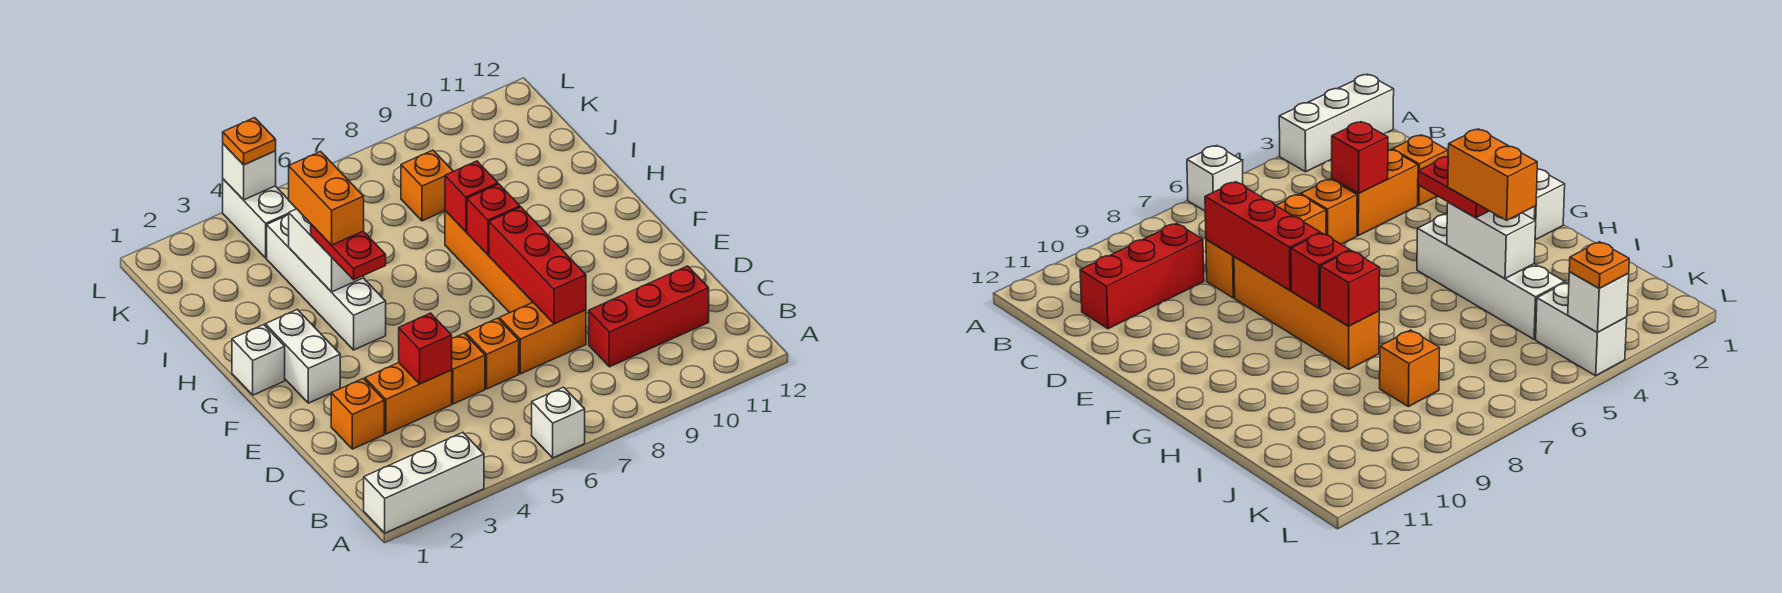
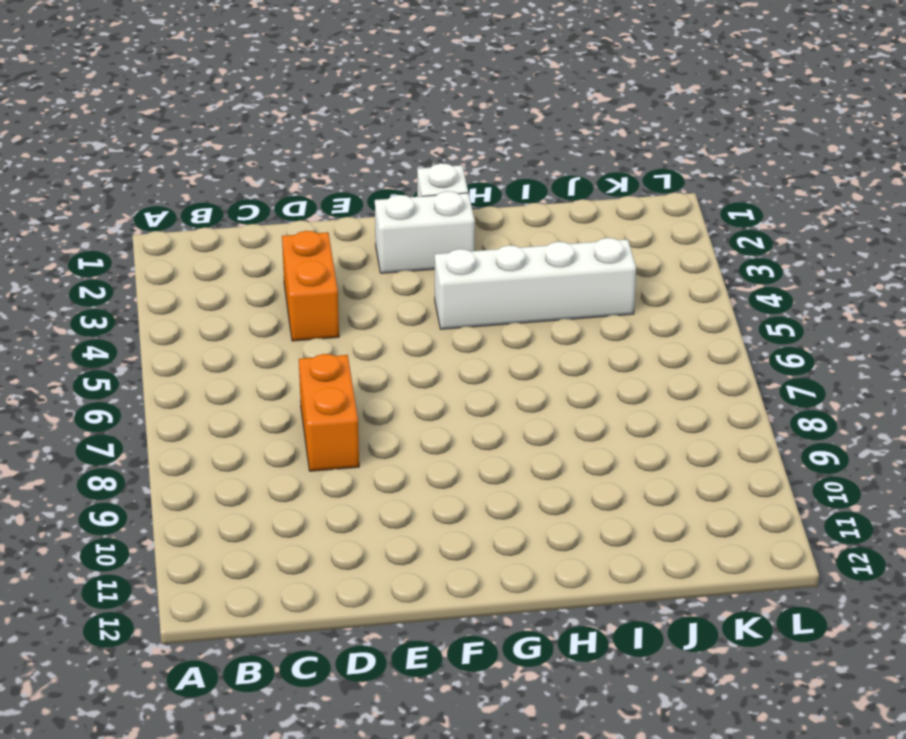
none -> white brick A1:A3 level 1
none -> white brick A6 level 1
none -> red brick C9:C11 level 1

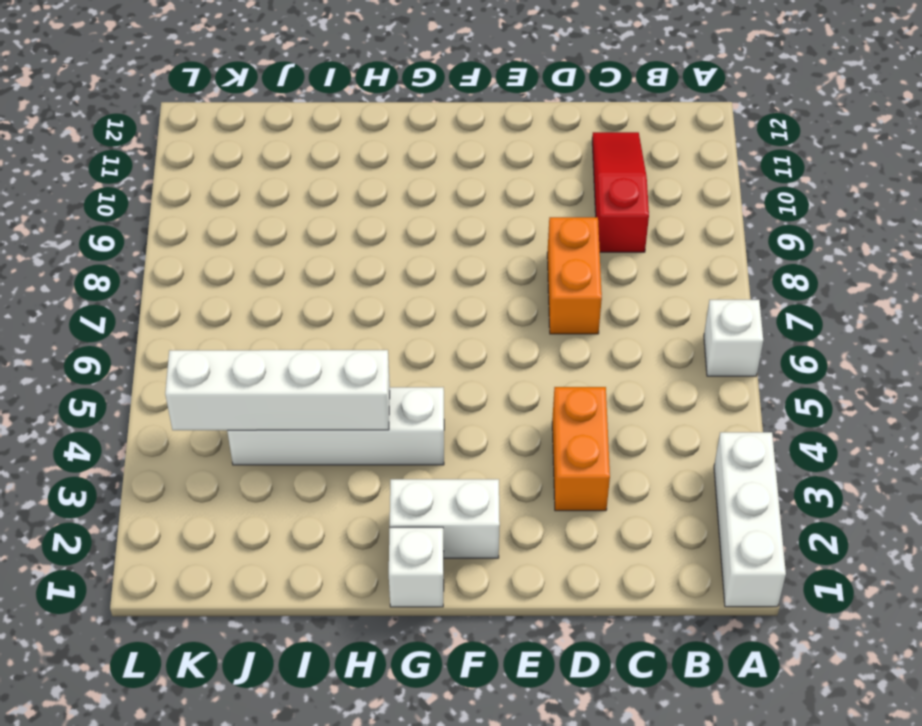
red slope C9:C11 level 1 top 9 -> red brick C9:C11 level 1
white brick H4:K4 level 2 -> white brick H4:I4 level 2
none -> orange brick D2 level 1
none -> orange brick D5 level 1
none -> orange brick D6 level 1

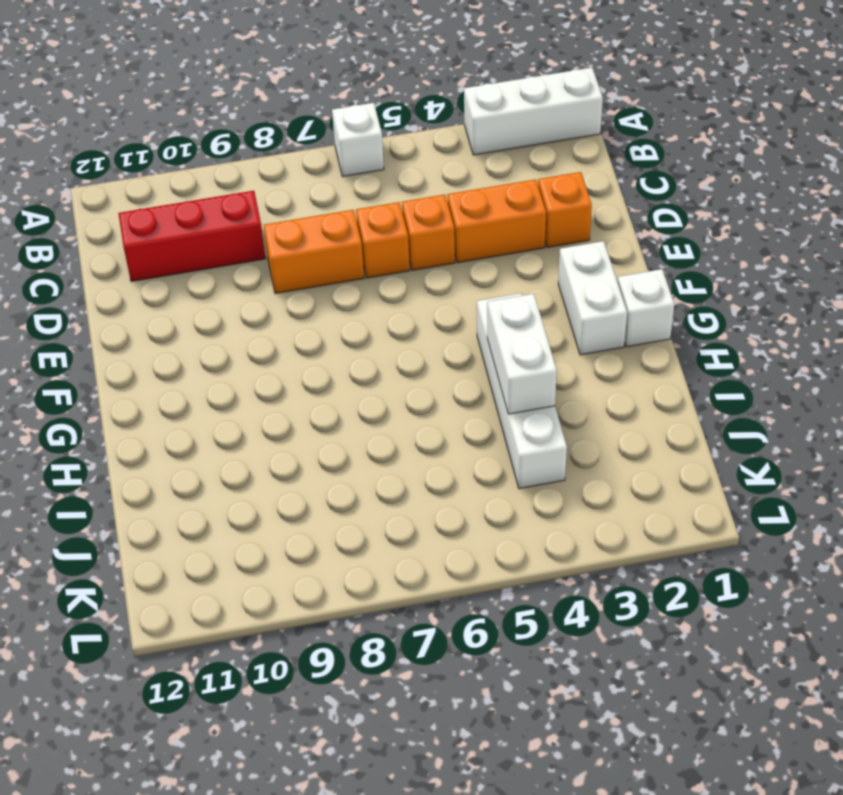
none -> orange brick E8:H8 level 1
none -> orange brick J8 level 1
none -> white brick K4:L4 level 1

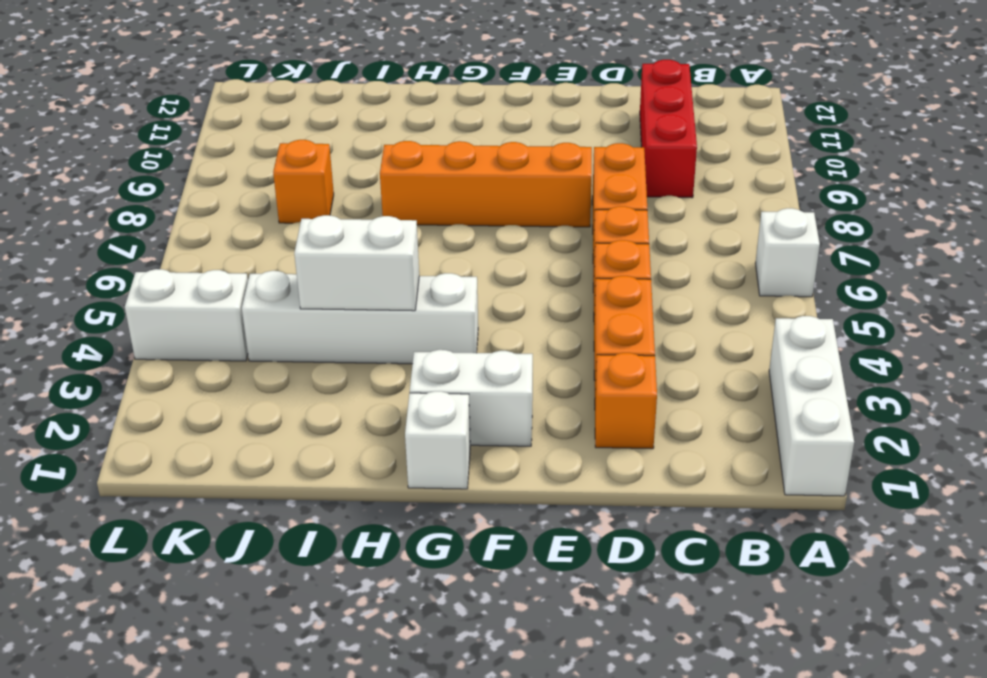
none -> red brick D4 level 2
none -> red brick D8:F8 level 2
none -> red brick G8 level 2

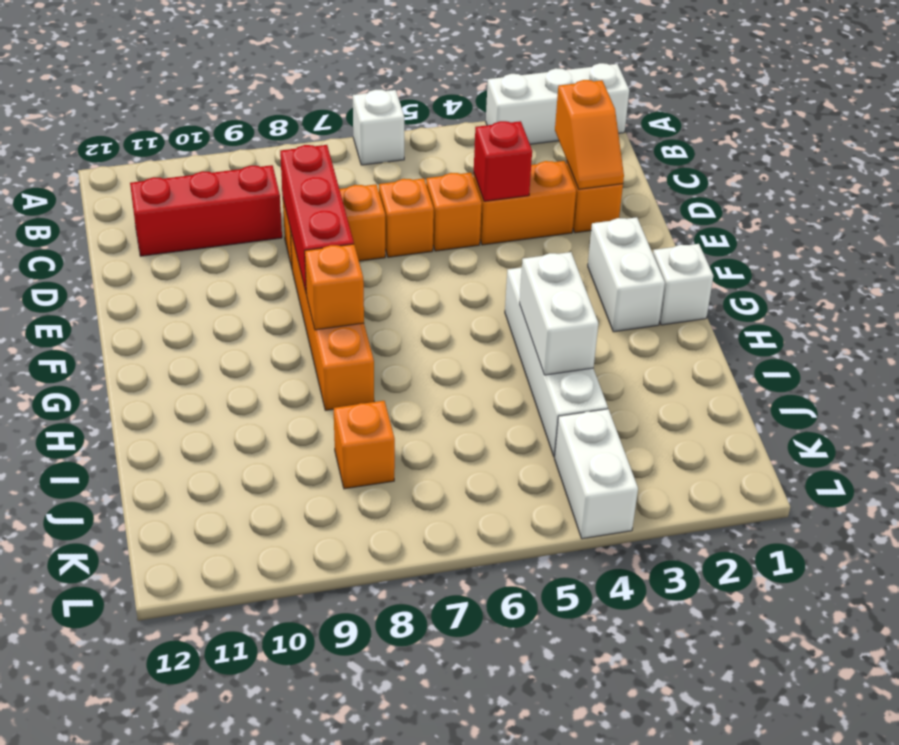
orange slope C2:D2 level 2 top C -> none
orange brick G8 level 2 -> red brick G8 level 2
none -> red brick H8 level 2
none -> white brick L4 level 2
none -> red plate G4:H4 level 3

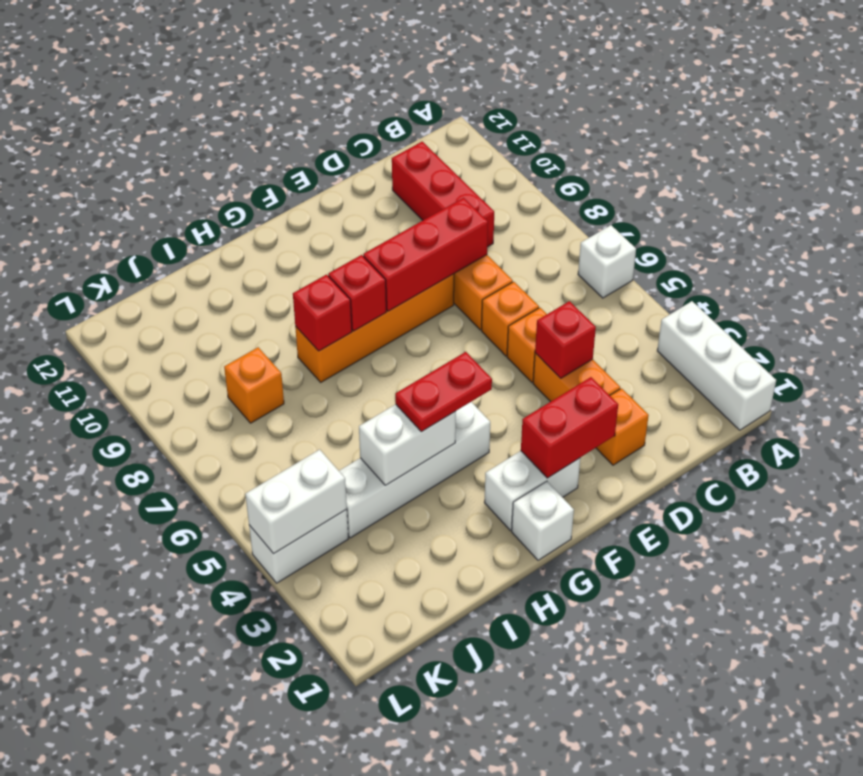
red brick E2:F2 level 2 -> none
white brick K4:L4 level 2 -> white brick L4 level 2
none -> orange plate L4 level 3
none -> orange brick H4:I4 level 4

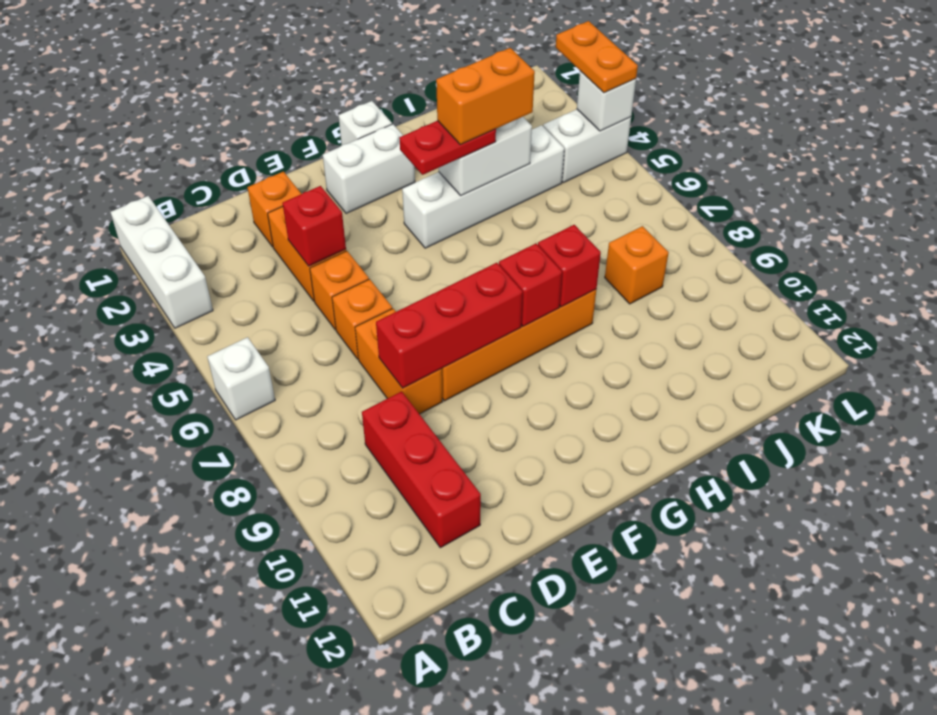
orange plate L3:L4 level 3 -> orange plate L4 level 3

